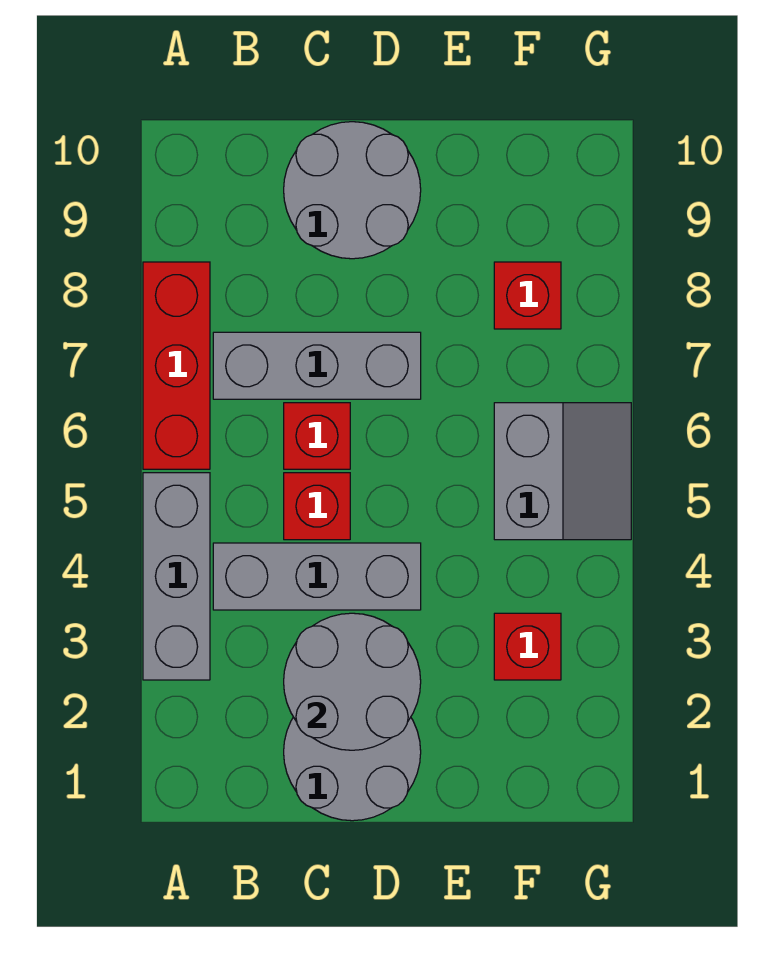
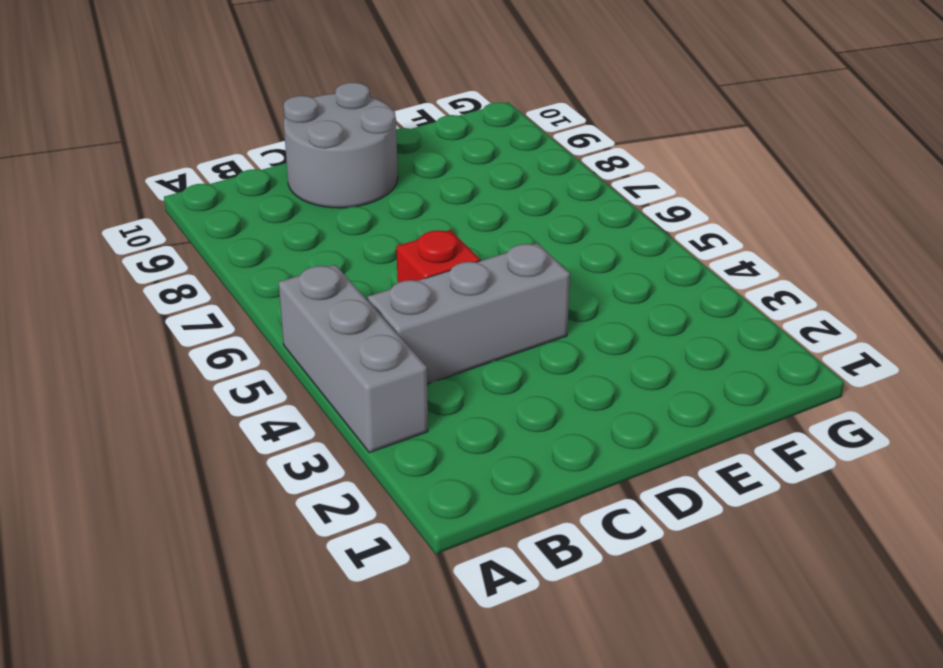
none -> red brick A6:A8 level 1
none -> grey brick B7:D7 level 1
none -> grey round brick C1:D2 level 1

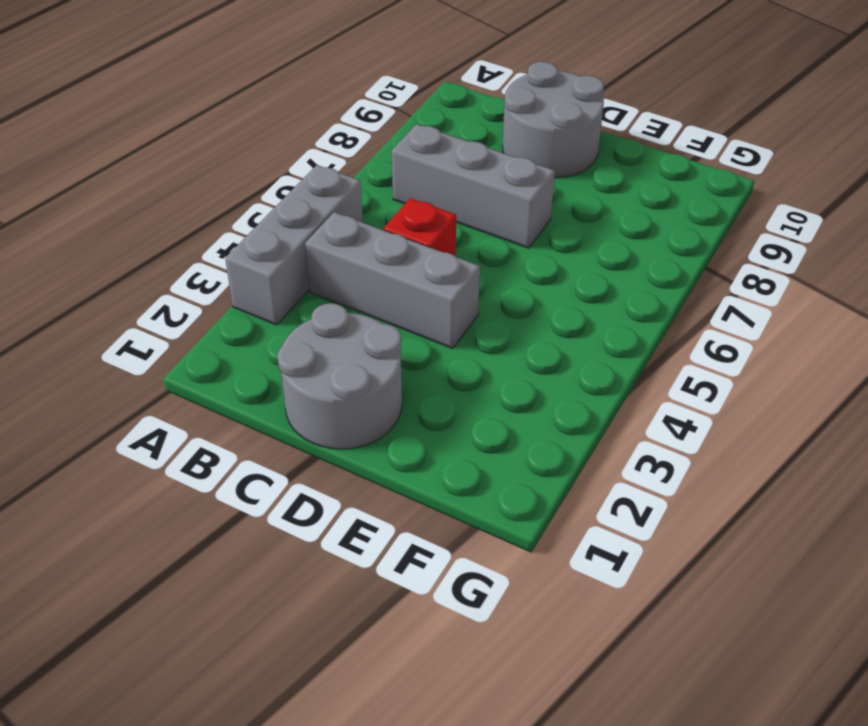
none -> red brick A6:A8 level 1
none -> red brick C6 level 1
none -> red brick F3 level 1

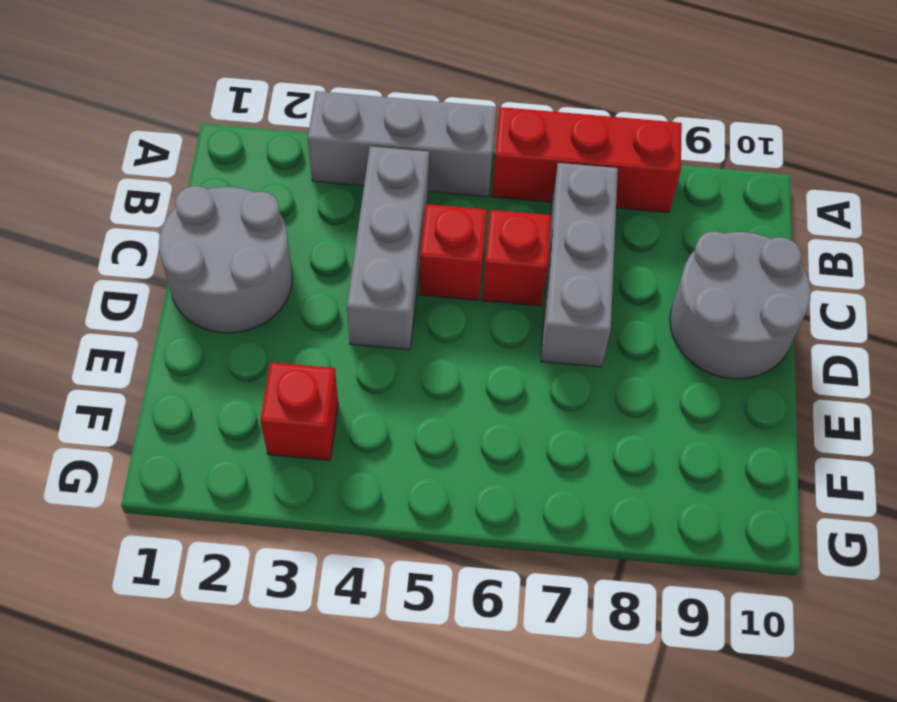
none -> grey slope F5:G6 level 1 top F
none -> red brick F8 level 1
none -> grey round brick C2:D3 level 2

